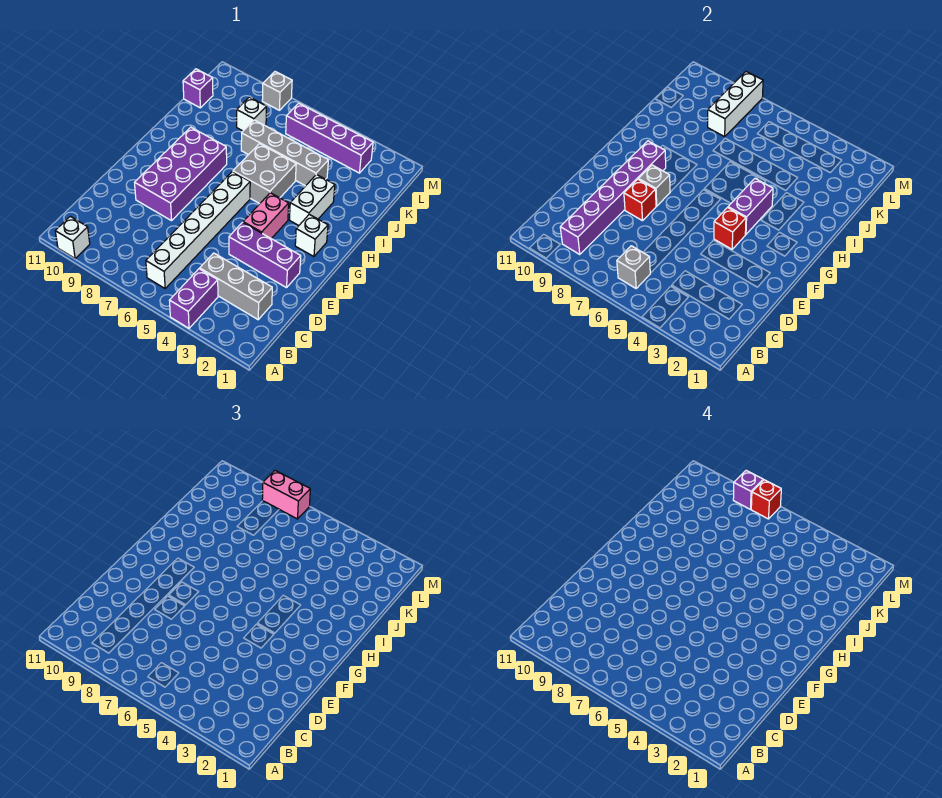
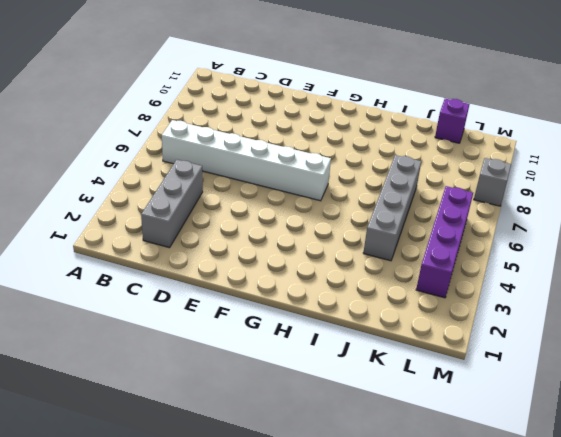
none -> purple brick A4:B4 level 1
none -> white brick A10 level 1
none -> purple brick E2:E4 level 1

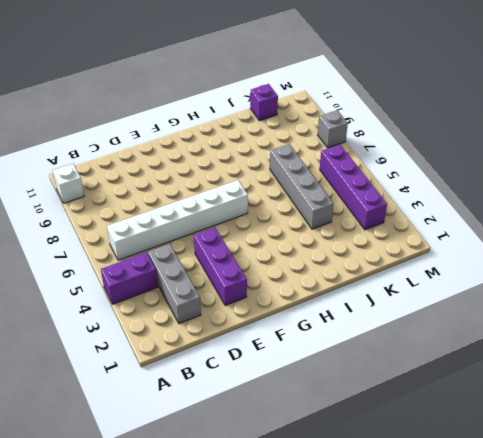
none -> purple brick E8:H9 level 1
none -> pink brick F4:G4 level 1
none -> white brick G2 level 1

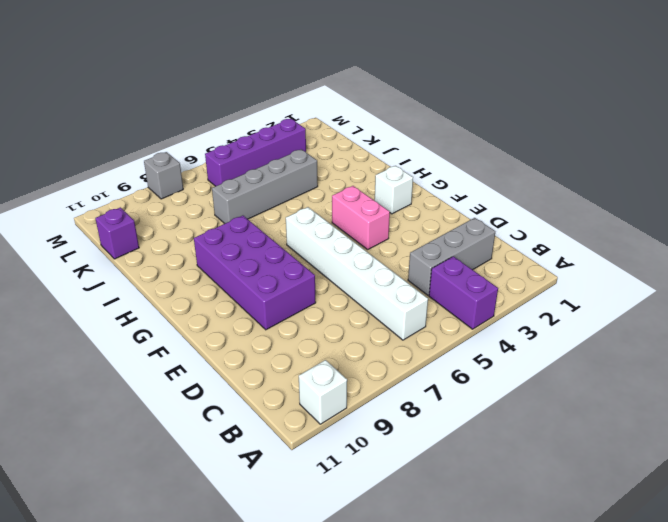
none -> purple brick E2:E4 level 1
none -> white brick H3:I3 level 1
none -> grey brick H5:I6 level 1

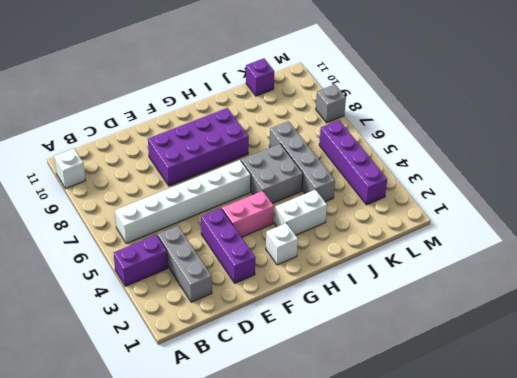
none -> white brick K8 level 1
none -> grey brick B6 level 2
none -> purple brick B9:G9 level 2

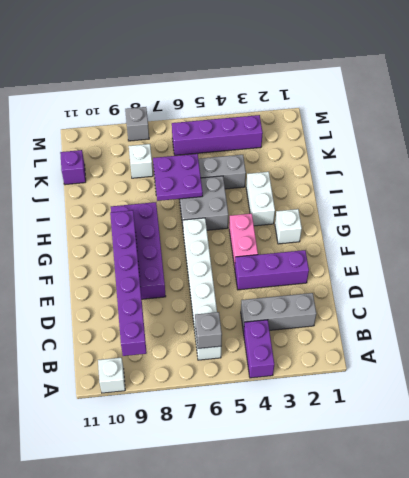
purple plate I6:J7 level 2 -> none
none -> red brick E8 level 2
none -> red brick F4 level 2
none -> grey brick F8 level 2

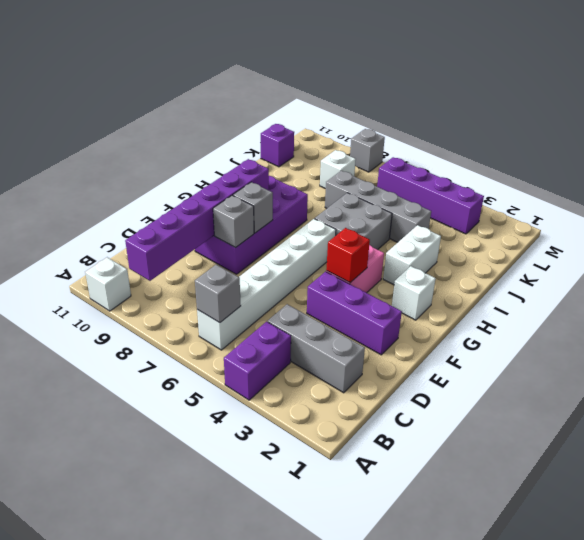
grey brick E8 level 2 -> red brick E8 level 2
none -> purple brick G4:H4 level 2
none -> white brick K8:M8 level 2
none -> pink brick M7:M8 level 3

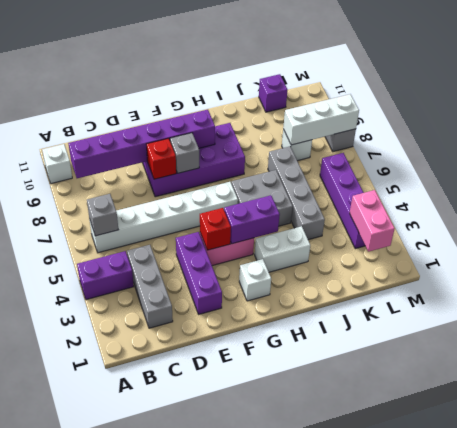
pink brick L2:L3 level 2 -> pink brick M7:M8 level 3
none -> red brick M7 level 4
none -> purple brick M8 level 4

